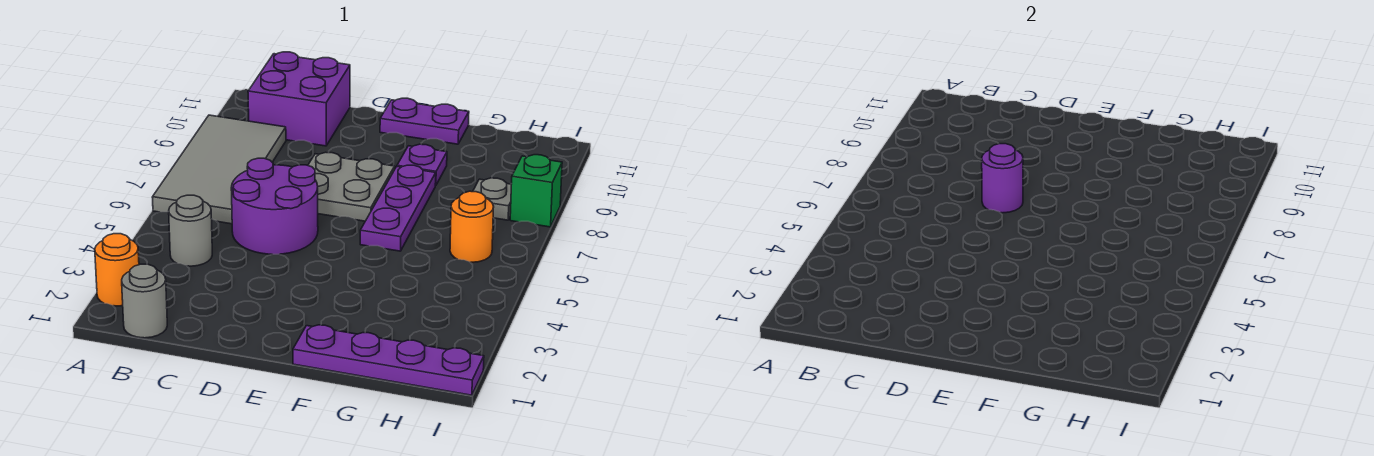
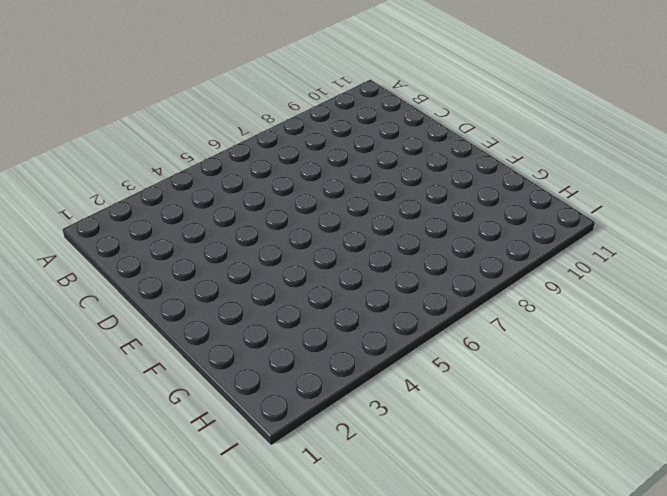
none -> orange round brick A2 level 1
none -> grey tile A6:B9 level 1
none -> grey round brick B1 level 1

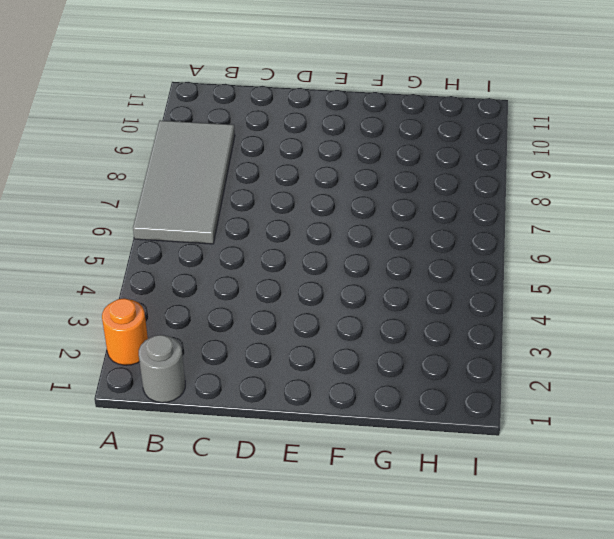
none -> grey round brick B4 level 1
none -> purple brick B10:C11 level 1
none -> purple round brick C5:D6 level 1

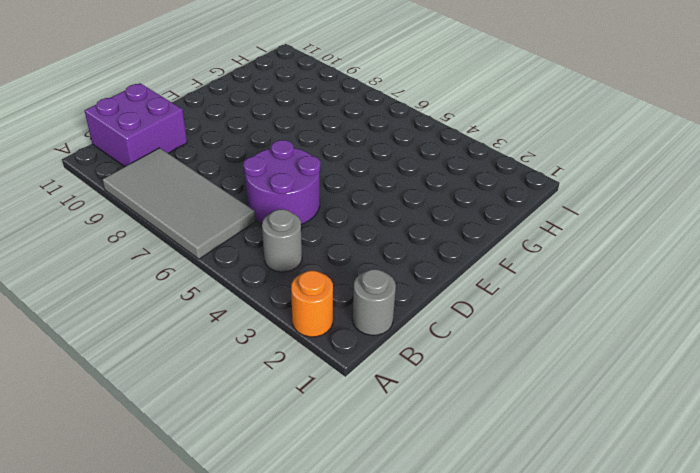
none -> grey plate D7:E8 level 1
none -> purple plate E11:F11 level 1
none -> purple plate F1:I1 level 1

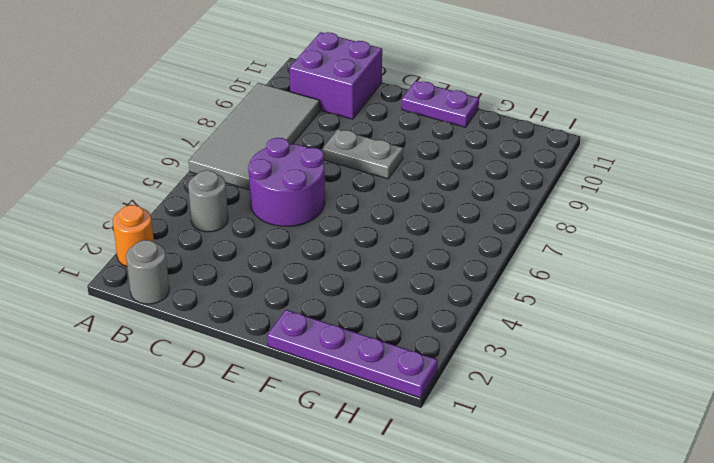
grey plate D8:E8 level 1 -> grey plate D7:E8 level 1
none -> purple plate F6:F8 level 1
none -> purple plate F9 level 1
none -> orange round brick H6 level 1

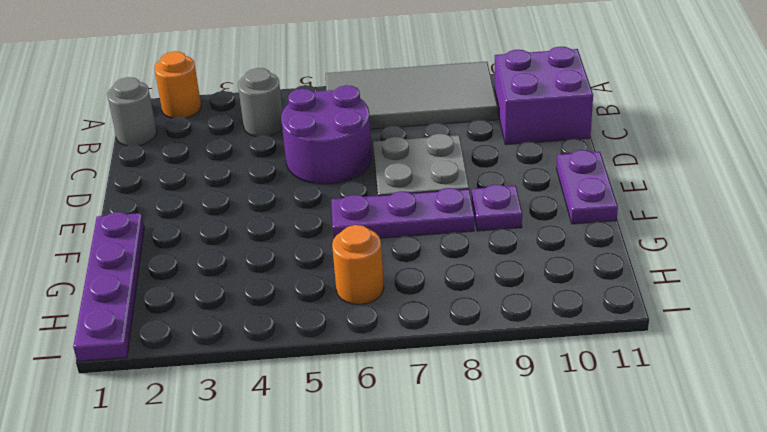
none -> grey plate H8 level 1
none -> green brick I8 level 1
none -> purple round brick D7 level 2

